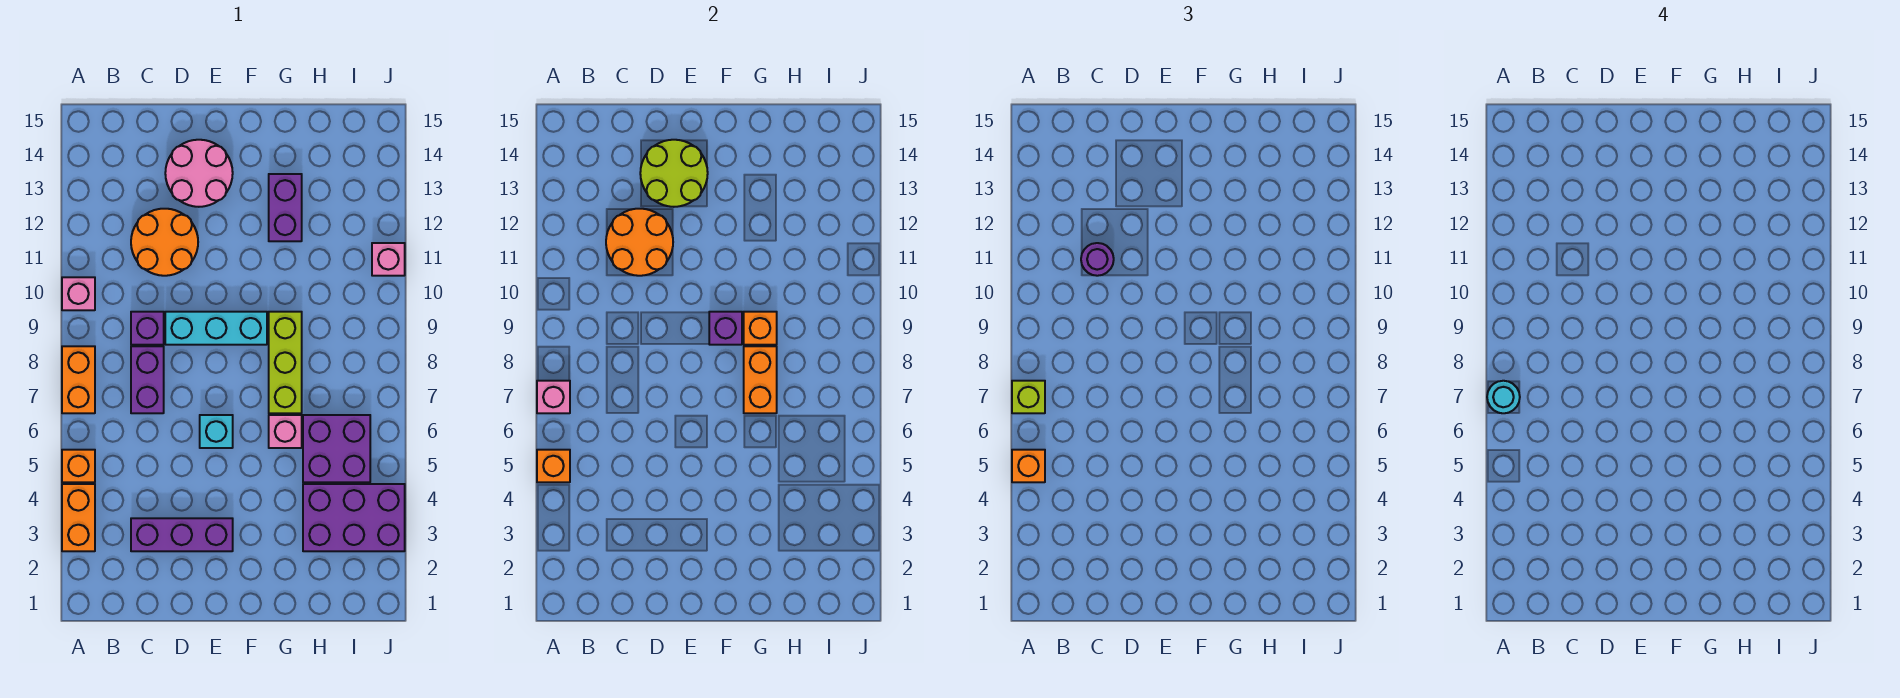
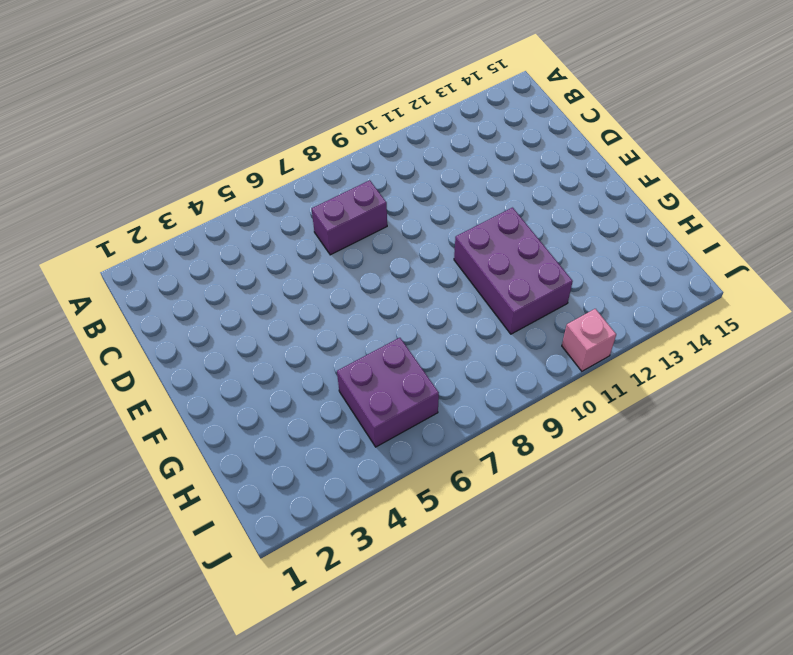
purple brick F10:H11 level 1 -> purple brick H3:J4 level 1
none -> orange brick A3:A4 level 1
none -> orange brick A5 level 1
none -> orange brick A7:A8 level 1

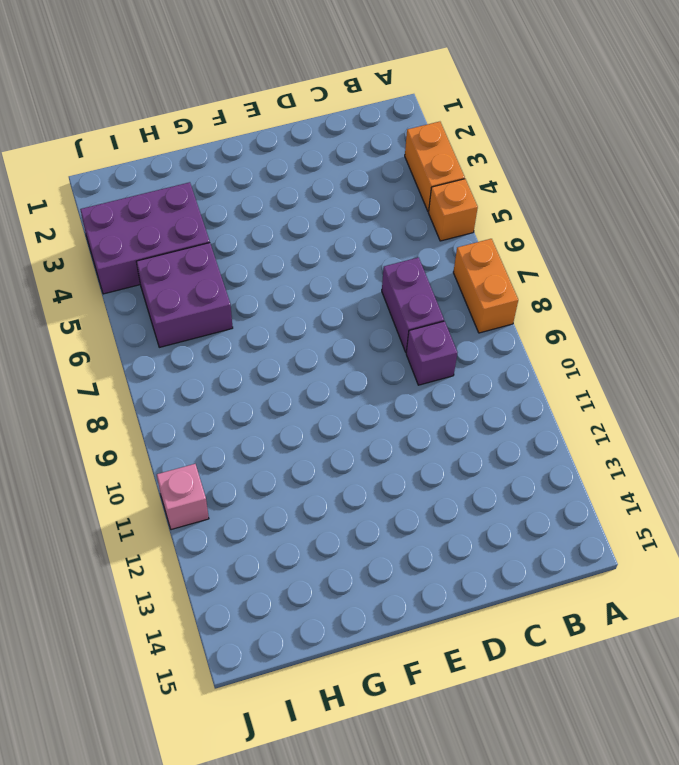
none -> pink brick A10 level 1
none -> purple brick C3:E3 level 1
none -> orange round brick C11:D12 level 1

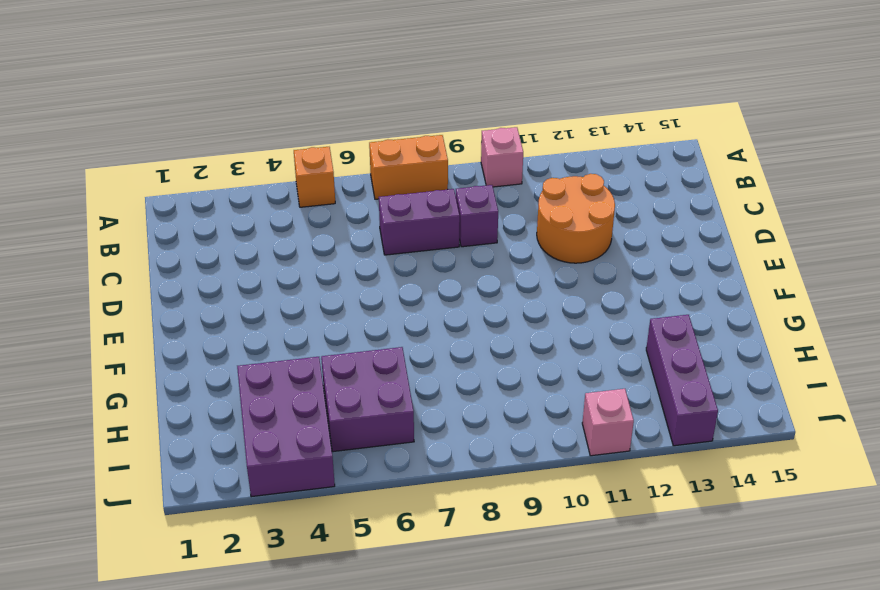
purple brick H13:J13 level 1 -> purple brick C3:E3 level 1
none -> orange brick A3:A4 level 1
none -> cyan brick D9:F9 level 1
none -> pink round brick D13:E14 level 1

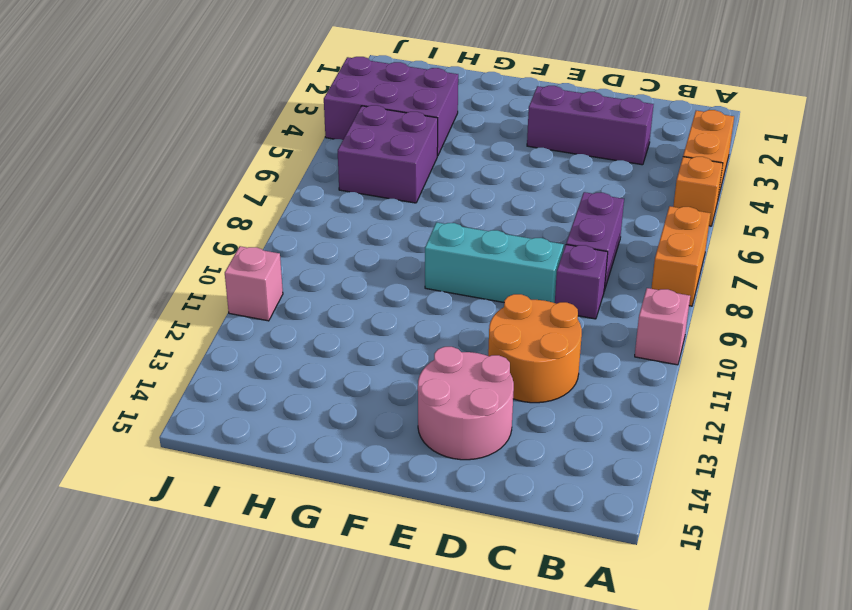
none -> cyan brick E6 level 1
none -> pink brick G6 level 1
none -> lime brick G7:G9 level 1

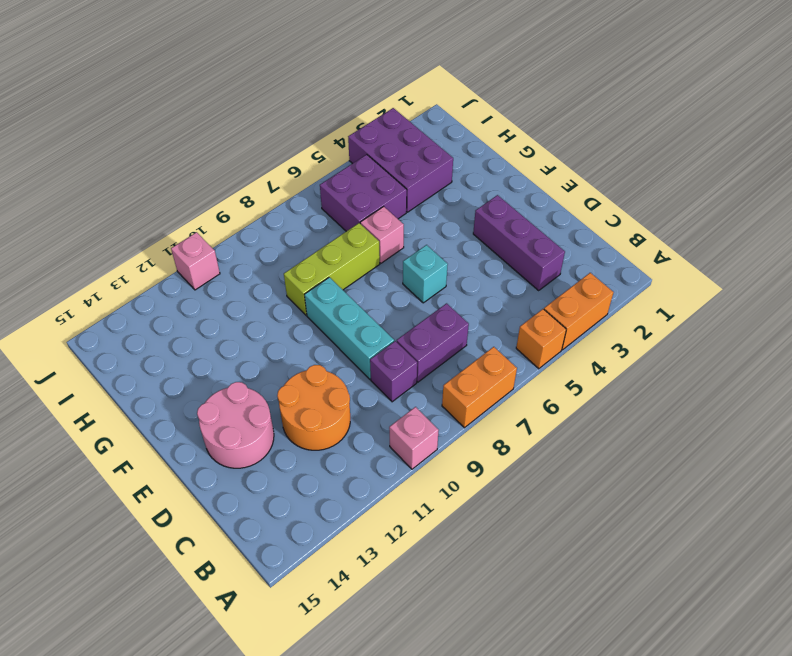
none -> purple brick G12:G13 level 1
none -> orange brick A5 level 2
none -> pink brick A7 level 2

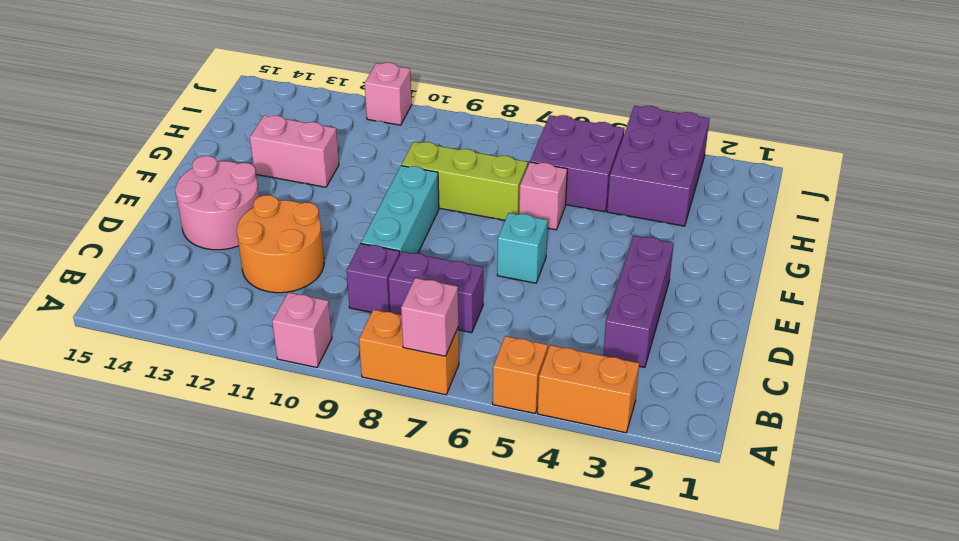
pink brick G12:G13 level 1 -> purple brick G12:G13 level 1
none -> orange brick A5 level 2
none -> orange round brick C11:D12 level 2
none -> lime round brick D13:E14 level 2

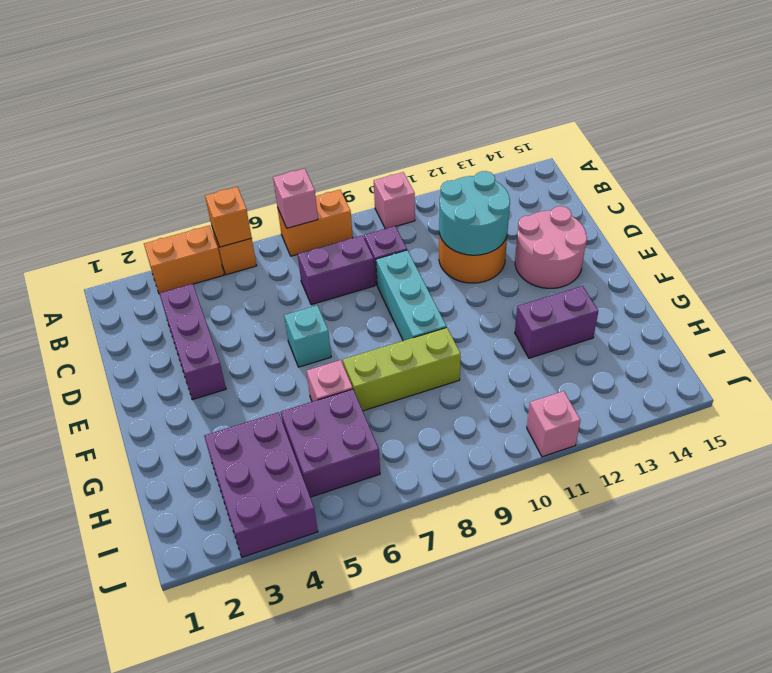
cyan round brick C11:D12 level 2 -> orange round brick C11:D12 level 2
none -> lime round brick D13:E14 level 2
none -> purple brick F9 level 2
none -> orange brick G7:G8 level 2

